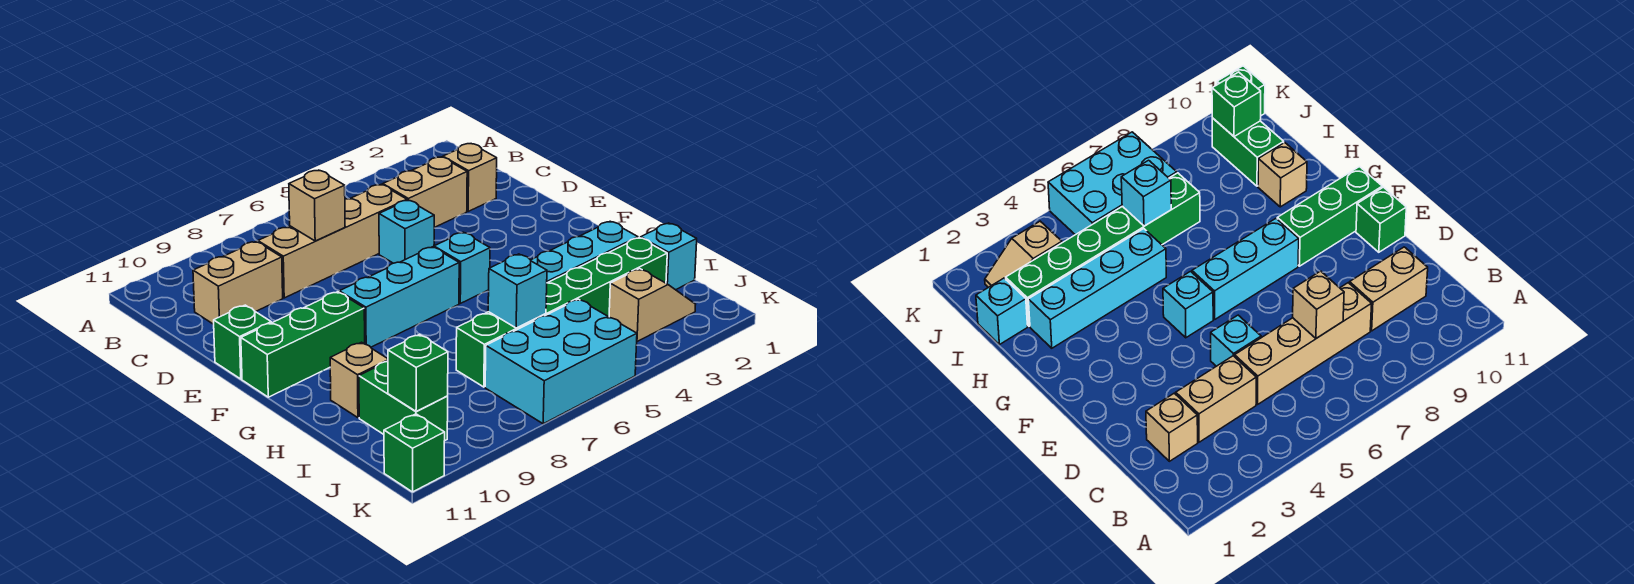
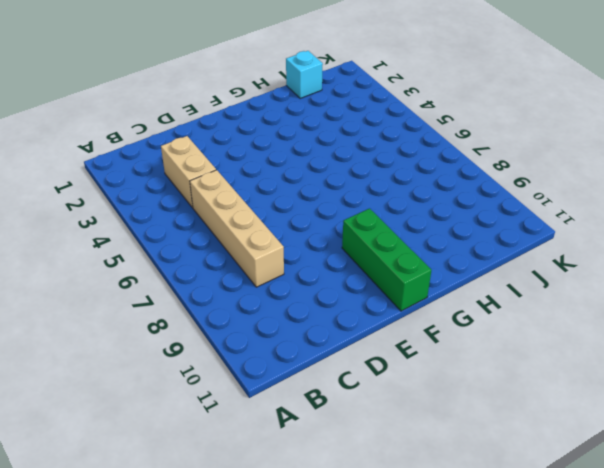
none -> tan brick C2 level 1
none -> tan brick C9:C10 level 1
none -> cyan brick D5 level 1

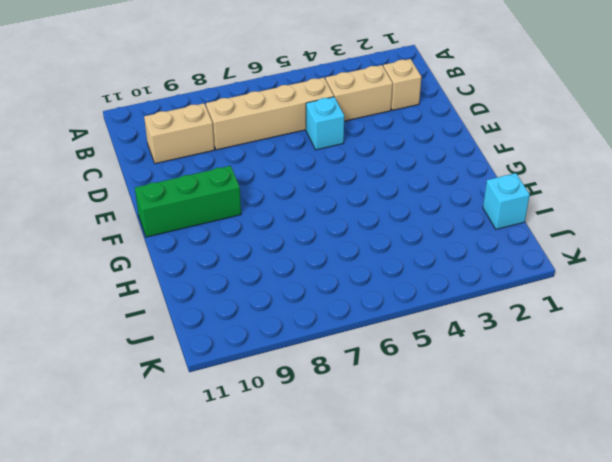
none -> green brick E11 level 1
none -> cyan brick F5 level 1
none -> cyan brick F6:F8 level 1

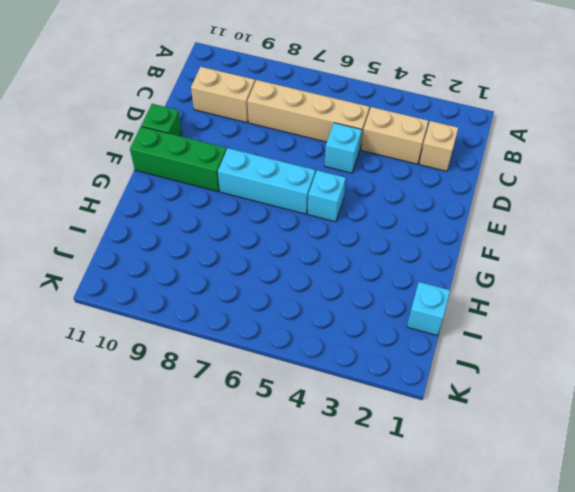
none -> cyan brick H2:H5 level 1
none -> tan brick H10 level 1
none -> green brick I2:I7 level 1

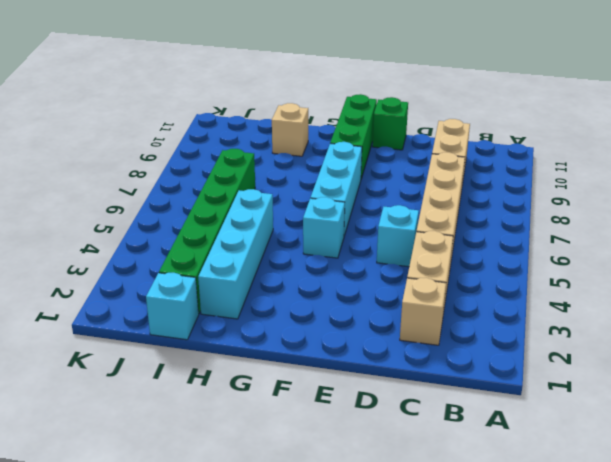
none -> green brick I10:J10 level 1
none -> tan slope J2:J3 level 1 top 3
none -> cyan brick J5:K7 level 1

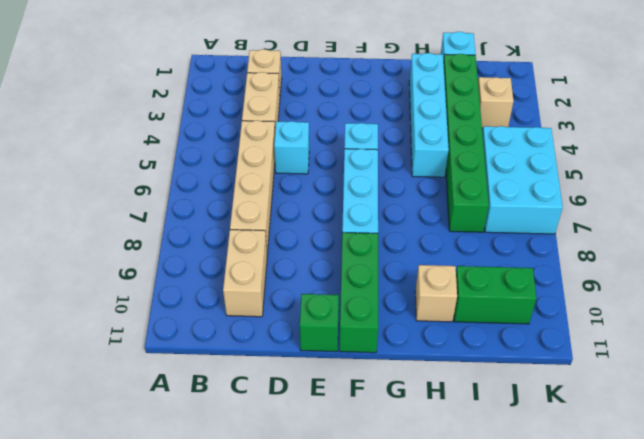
none -> green brick K11 level 1
none -> tan brick C7 level 2
none -> cyan brick I6 level 2

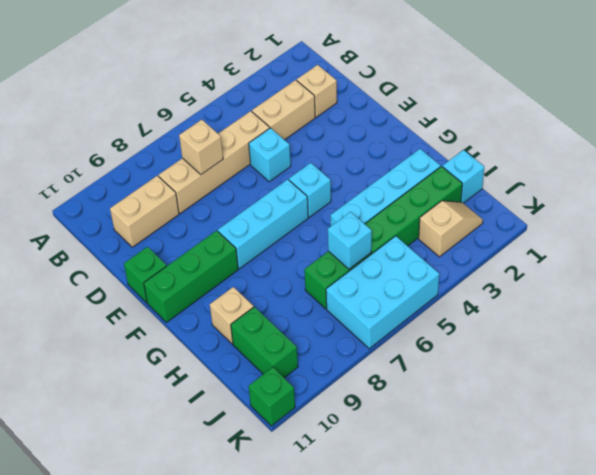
none -> green brick J10 level 2

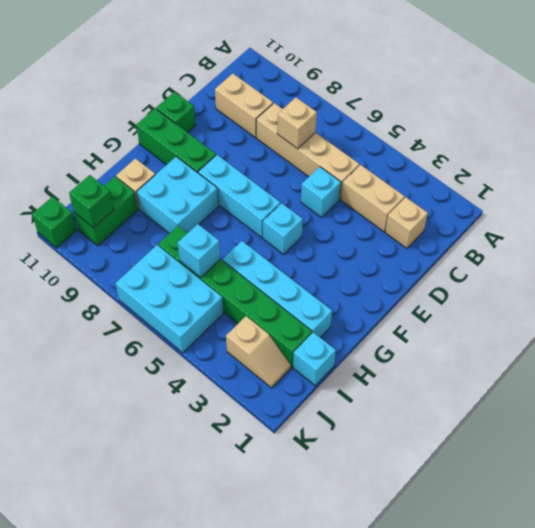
cyan brick G8:H9 level 1 -> none

